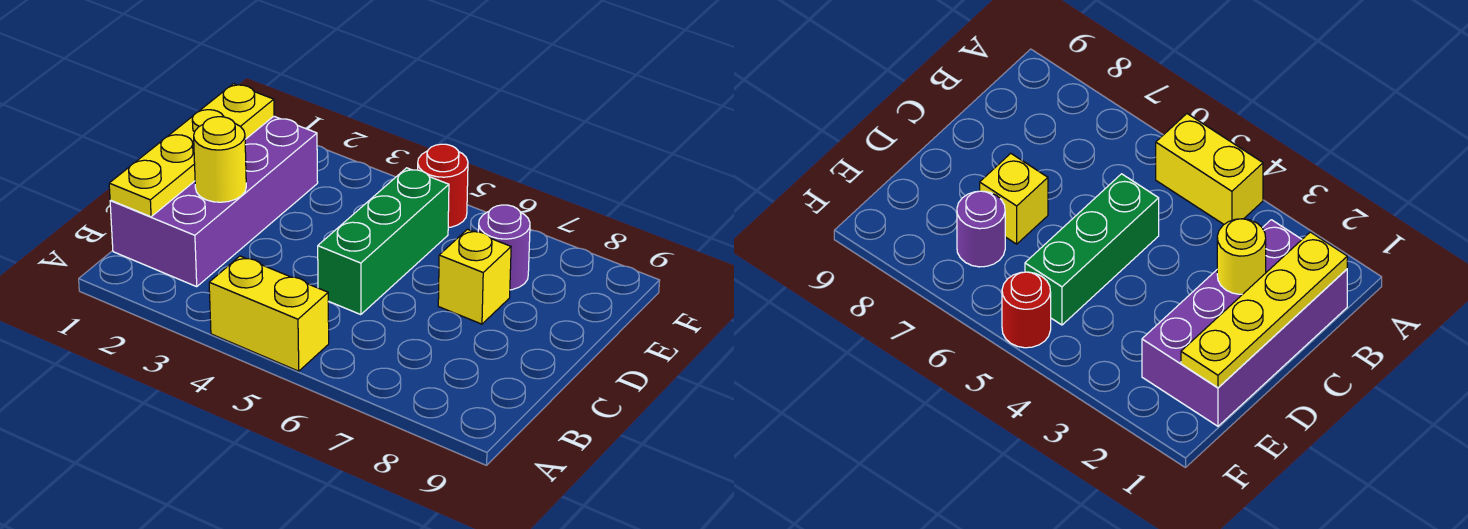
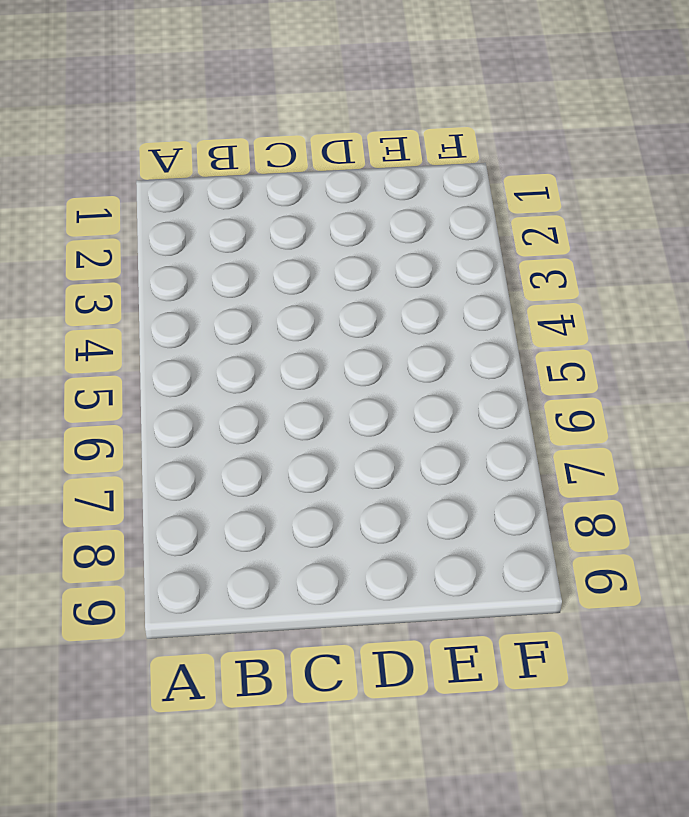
none -> yellow brick A4:A5 level 1
none -> purple brick B1:E2 level 1

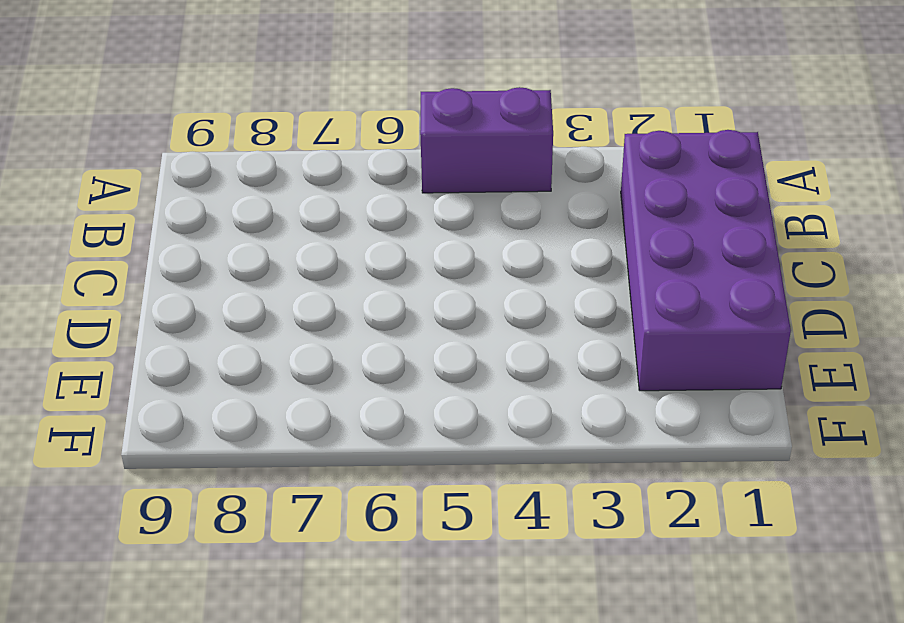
purple brick A4:A5 level 1 -> yellow brick A4:A5 level 1
none -> green brick C5:E5 level 1
none -> yellow brick D7 level 1

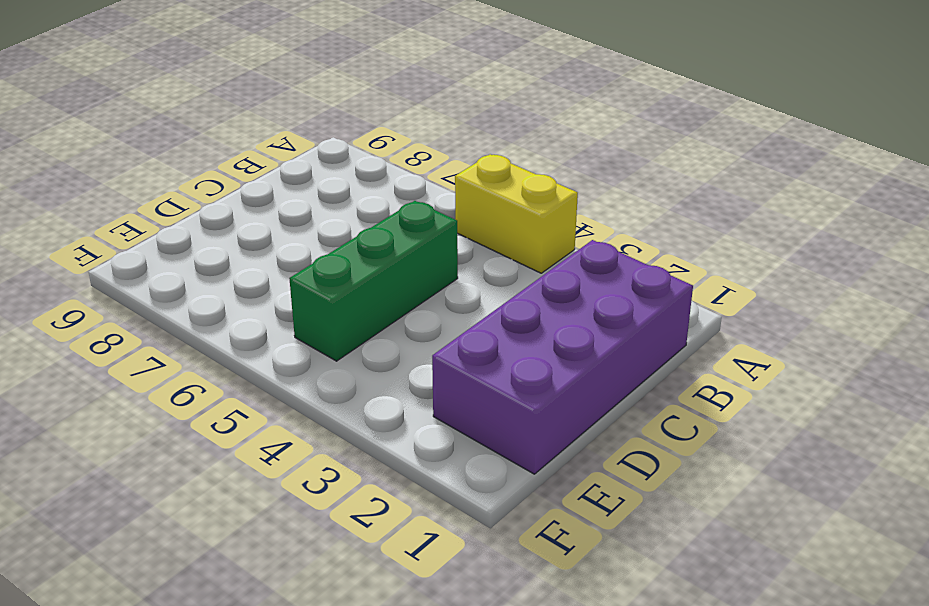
none -> yellow brick D7 level 1
none -> purple round brick E7 level 1

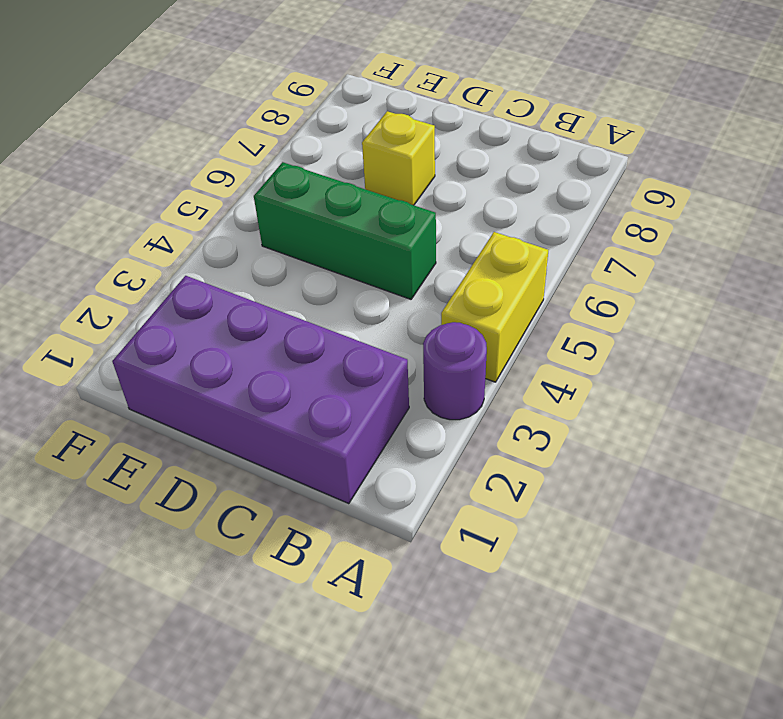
purple round brick A3 level 1 -> purple round brick E7 level 1
none -> red round brick F5 level 1
none -> yellow plate B1:E1 level 2

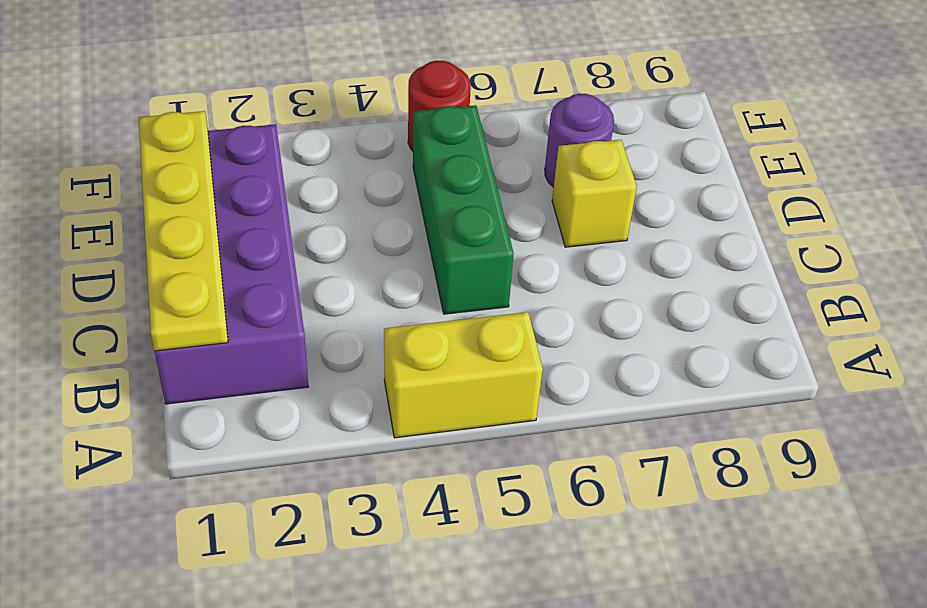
none -> yellow round brick C2 level 2

